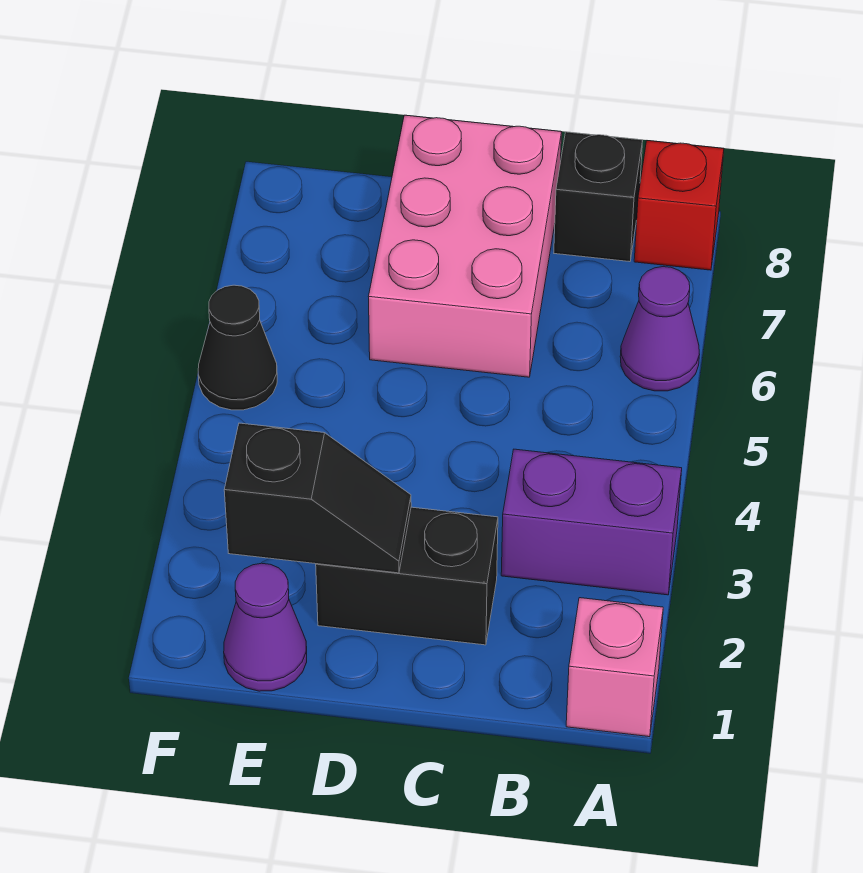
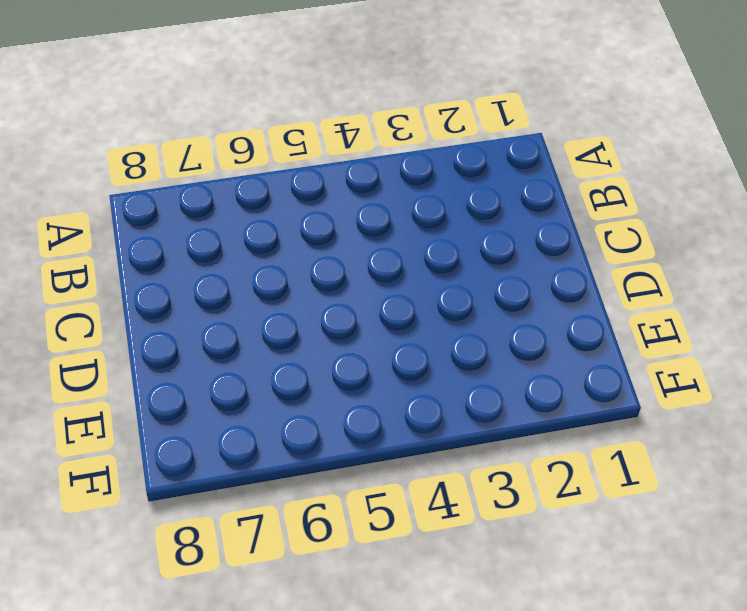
none -> pink brick A1 level 1
none -> purple brick A3:B3 level 1

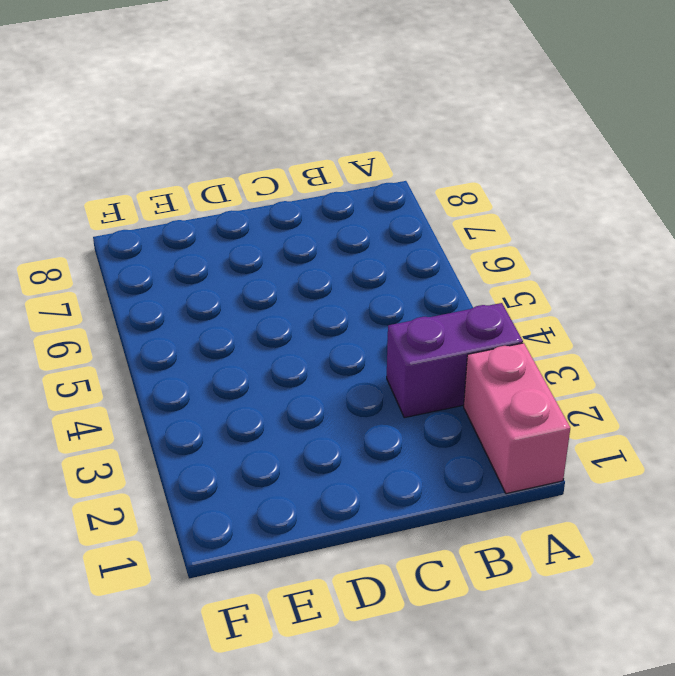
pink brick A1:A2 level 1 -> pink brick A1 level 1
none -> purple cone A6 level 1
none -> red brick A8 level 1

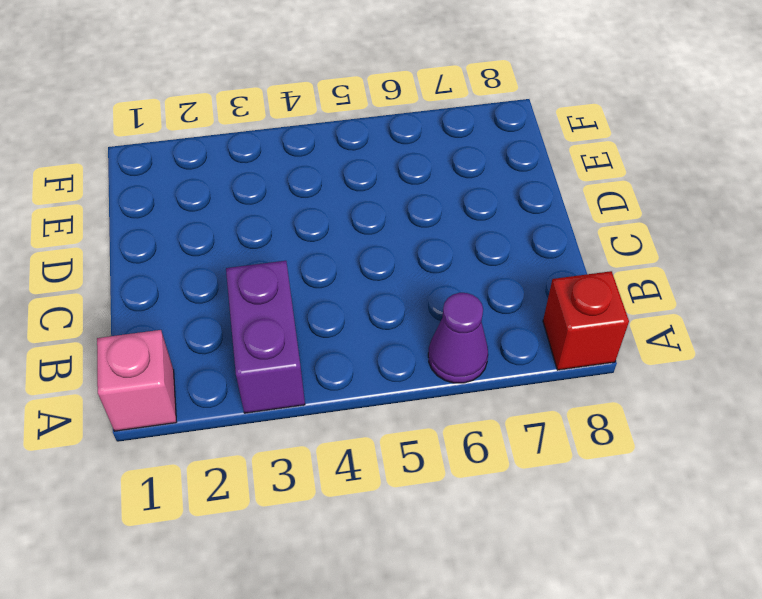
none -> black brick B8 level 1
none -> black brick C2:D2 level 1

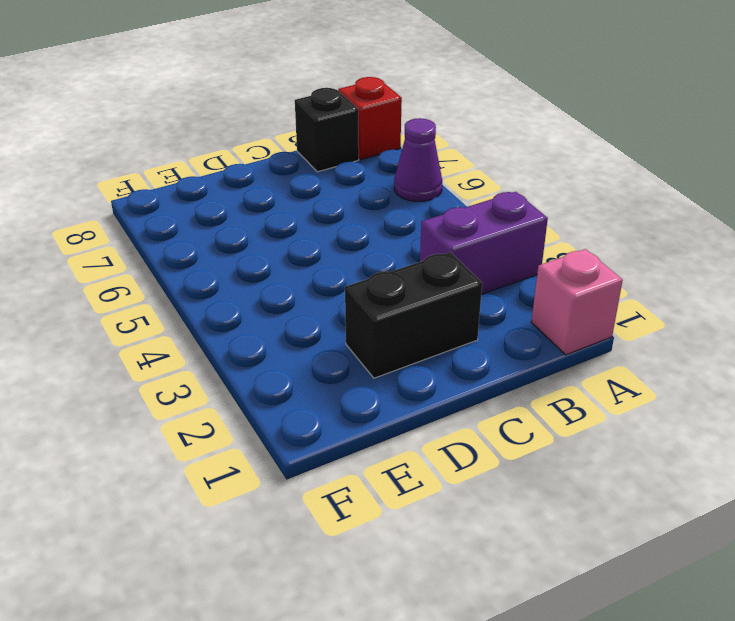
none -> pink brick C6:D8 level 1
none -> purple cone E1 level 1

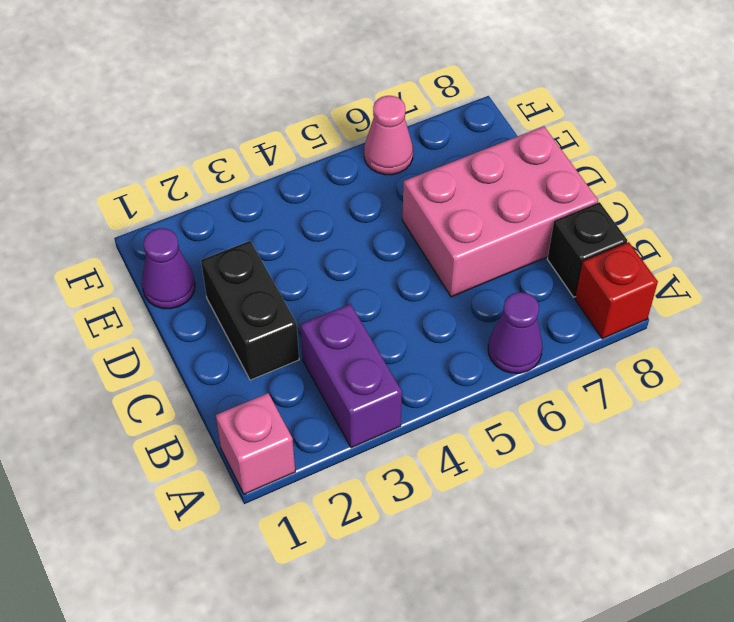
pink cone F6 level 1 -> none
none -> black cone F5 level 1
none -> black slope D2:E2 level 2 top E

